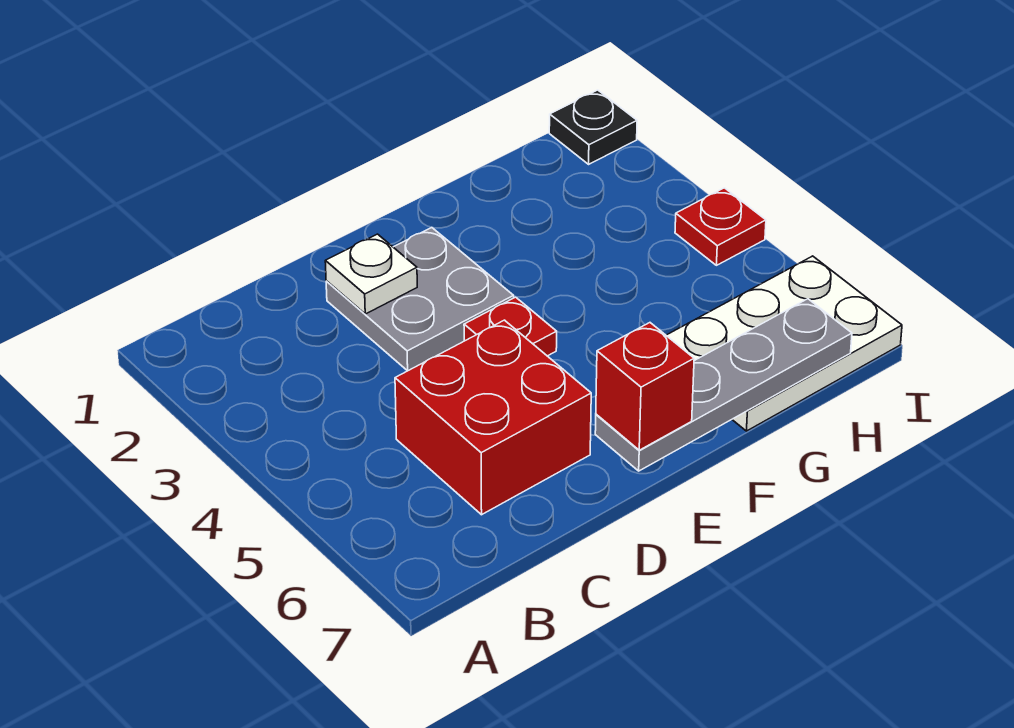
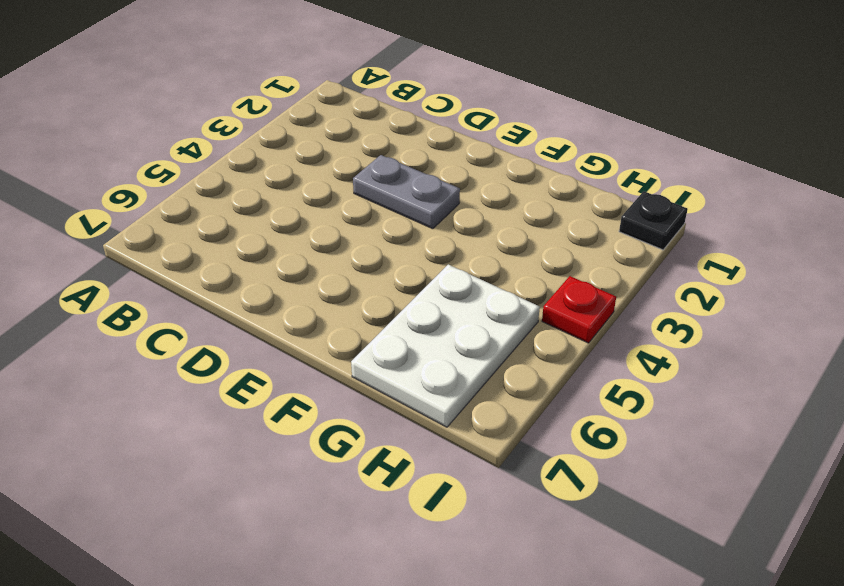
grey plate D3:E3 level 1 -> grey plate D2:E3 level 1
white plate G5:H7 level 1 -> white plate G6:I7 level 1
none -> red brick C5:D6 level 1
none -> red plate E4 level 1

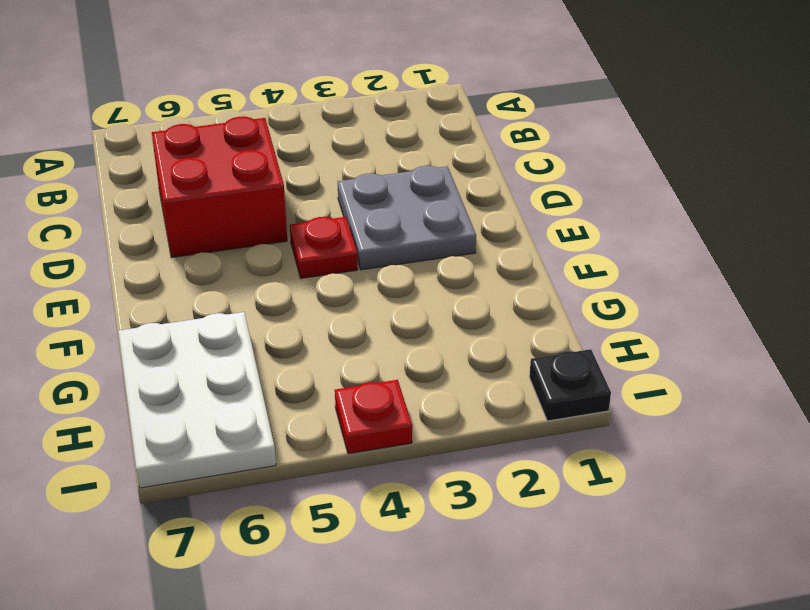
none -> white plate D2 level 2
none -> grey plate E7:H7 level 2

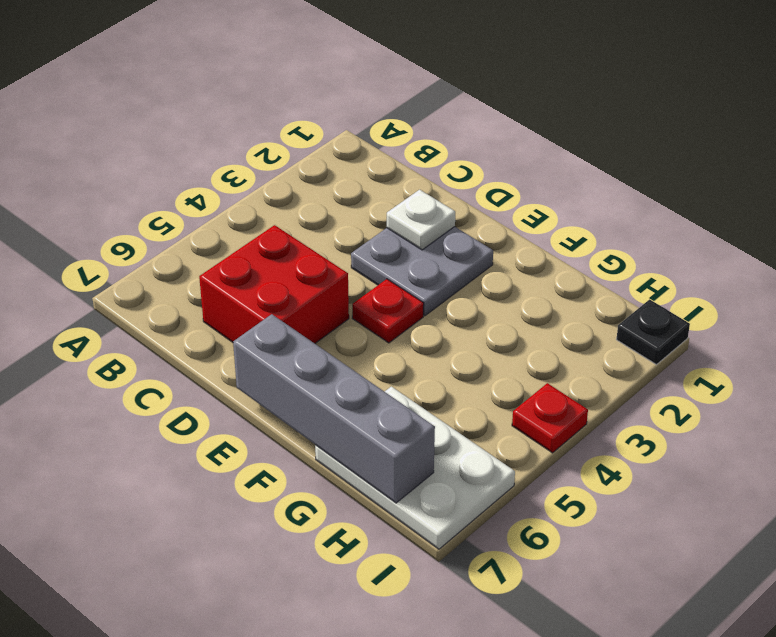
grey brick E7:H7 level 2 -> grey plate E7:H7 level 2
none -> red brick E7 level 3

